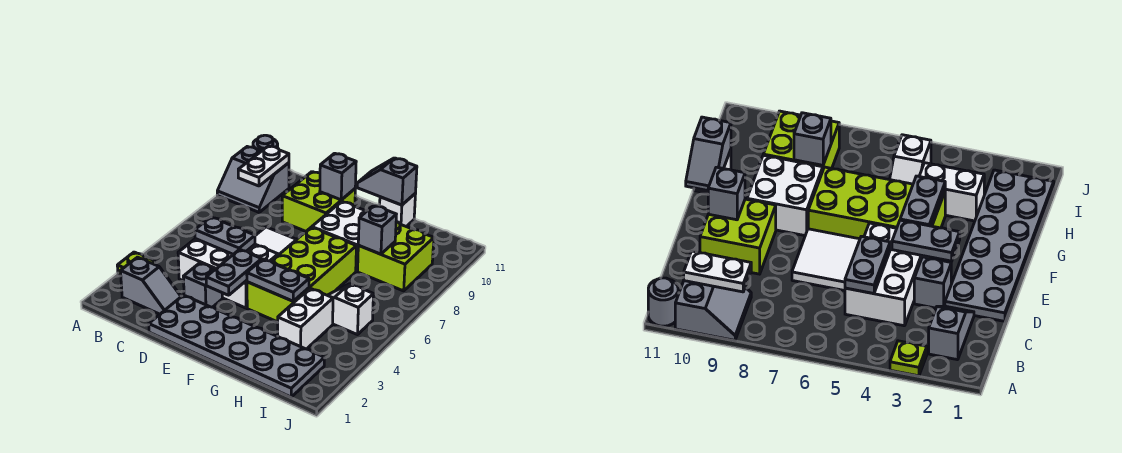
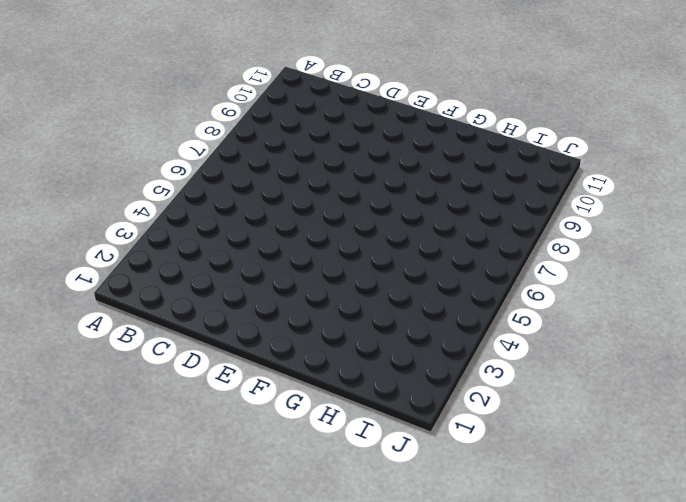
none -> lime plate A3 level 1
none -> grey slope A9:B10 level 1 top 10
none -> grey round brick A11 level 1

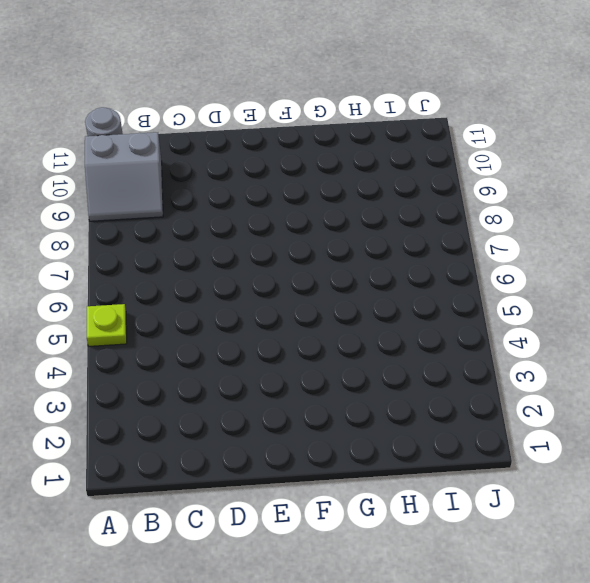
lime plate A5 level 1 -> lime plate A3 level 1
none -> grey slope B2:C2 level 1 top B
none -> white brick C4:E5 level 1
none -> grey plate D1:I2 level 1

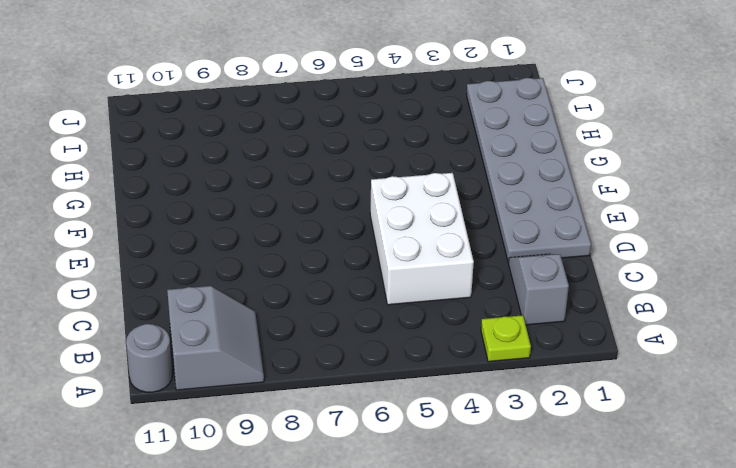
none -> grey brick D3 level 1
none -> white tile D6:E7 level 1
none -> lime brick D9:E10 level 1

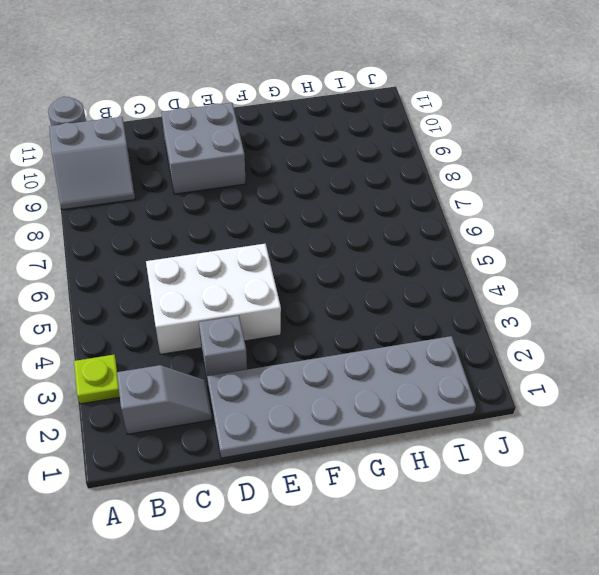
grey brick D9:E10 level 1 -> lime brick D9:E10 level 1
none -> white tile D6:E7 level 1
none -> lime brick F4:G7 level 1
none -> white brick F8:G9 level 1

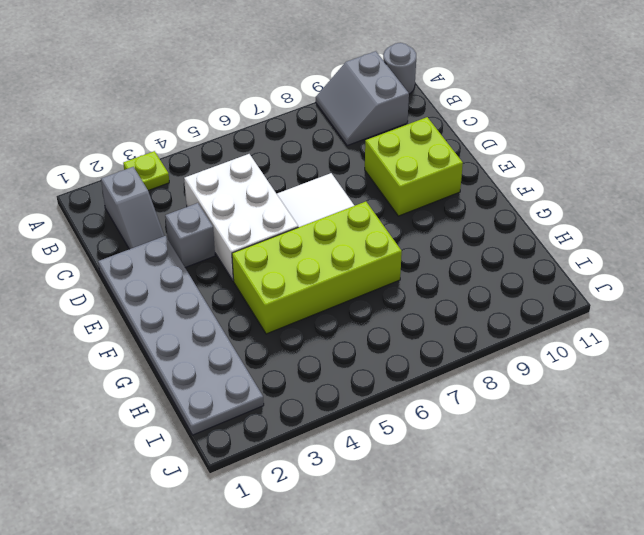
none -> white brick F8:G9 level 1
none -> white brick G11 level 1
none -> white brick H3:H4 level 1

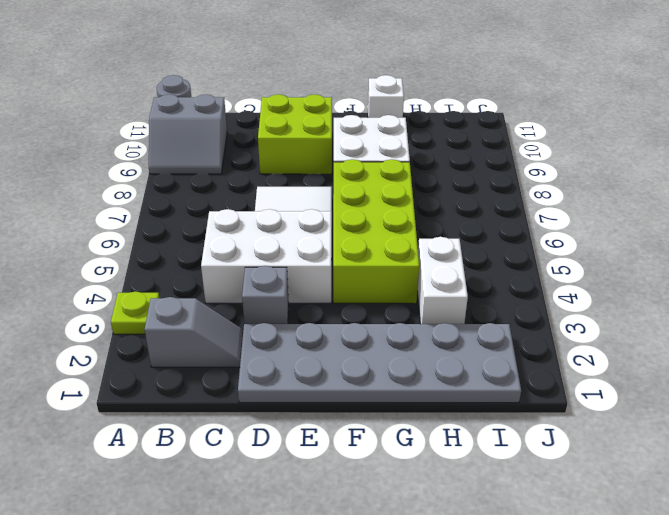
none -> white slope H5:I5 level 1 top I
none -> lime brick H8:I9 level 1
none -> white plate B9:B10 level 2

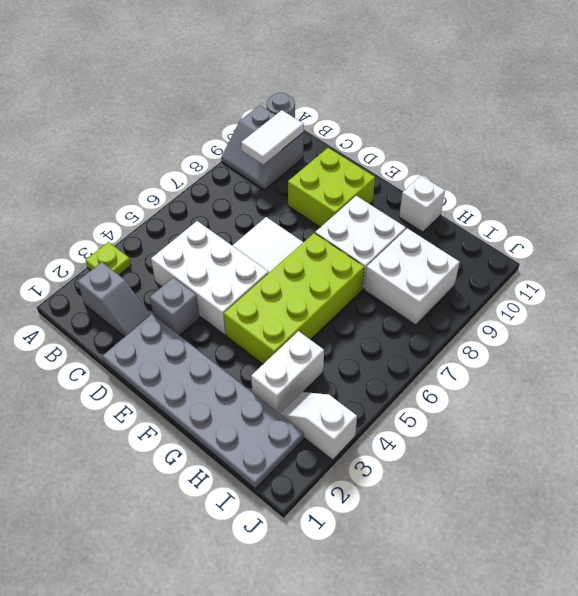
white tile B9:B10 level 2 -> white plate B9:B10 level 2
white brick H8:I9 level 1 -> lime brick H8:I9 level 1
white slope I3:J3 level 1 top J -> white slope H5:I5 level 1 top I
none -> grey plate C5:D5 level 2
none -> grey plate E3:E4 level 2
none -> grey brick E10 level 2

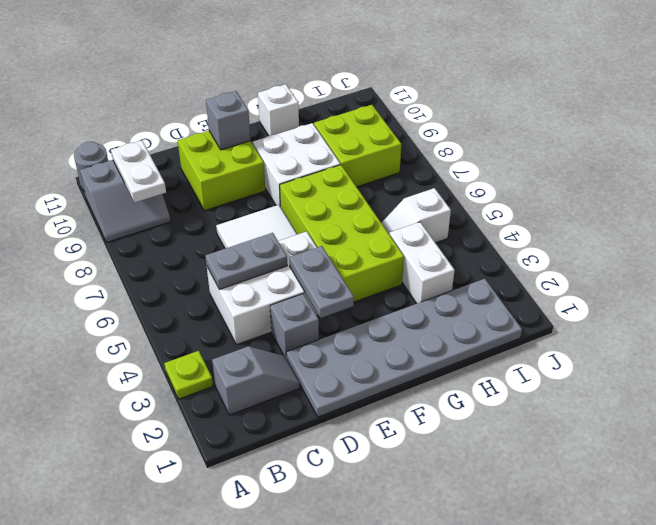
none -> grey plate F4:G4 level 2
none -> grey slope F11:G11 level 2 top G
none -> grey brick H8 level 2

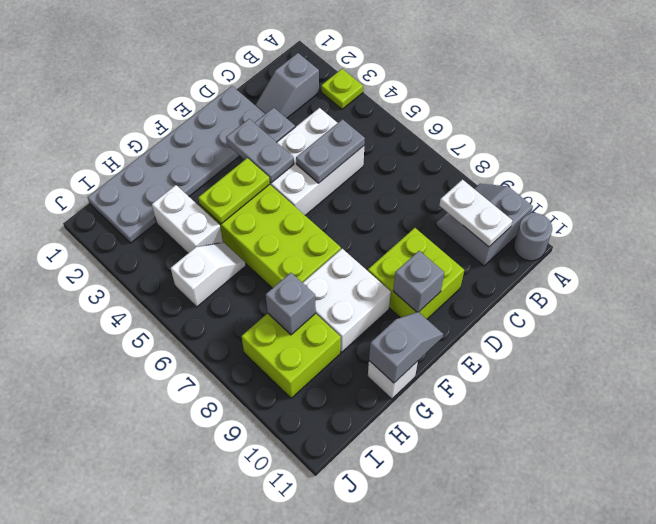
lime plate F4:G4 level 2 -> grey plate F4:G4 level 2
none -> white tile D6:E7 level 1

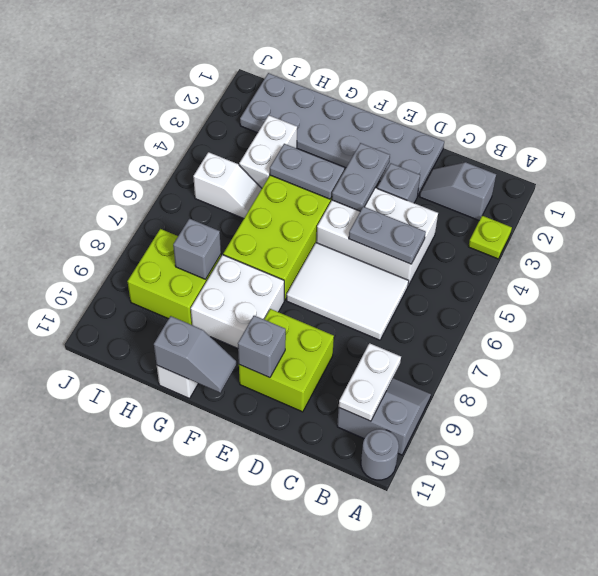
white tile C6:E7 level 1 -> white tile D6:E7 level 1

